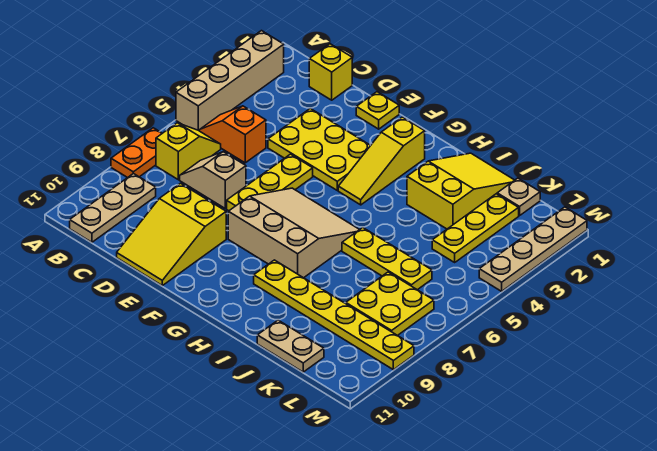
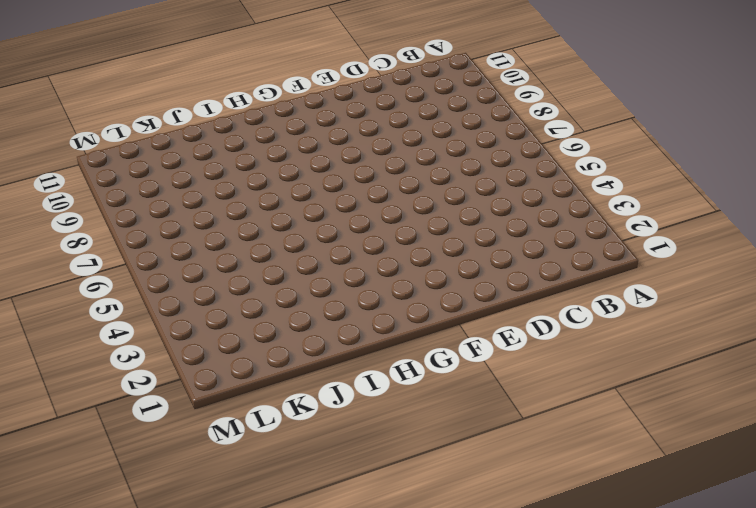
none -> tan brick A2:A5 level 1
none -> orange plate A7:A8 level 1
none -> orange slope B5:C5 level 1 top C

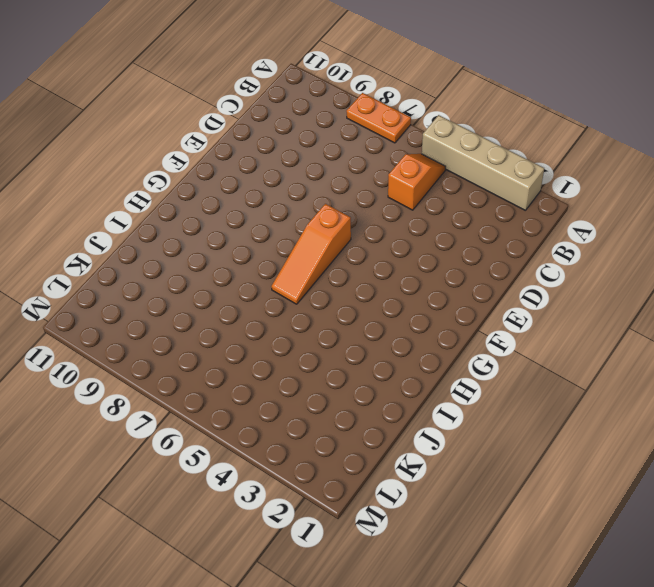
orange slope F6:H6 level 1 top F -> tan slope F6:H8 level 1 top 8
none -> yellow slope B6:B7 level 1 top 7
none -> tan plate B9:B11 level 1
none -> yellow brick C1 level 1

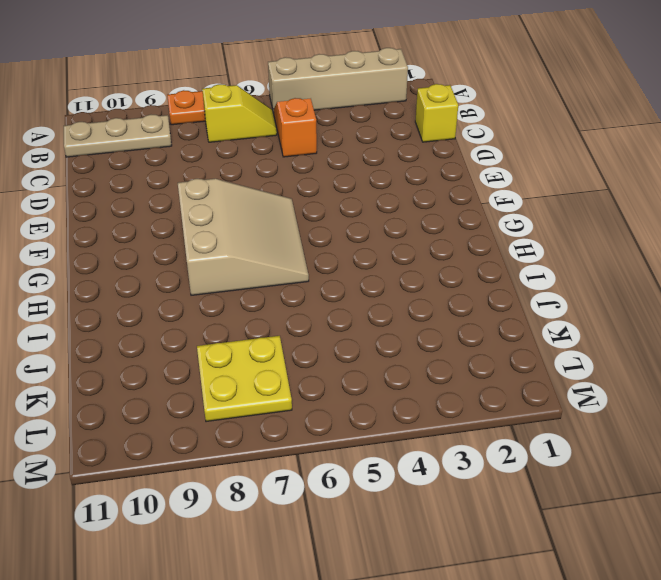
none -> tan slope C7:D7 level 1 top D
none -> yellow plate D3:F4 level 1
none -> yellow slope D9:E11 level 1 top 9

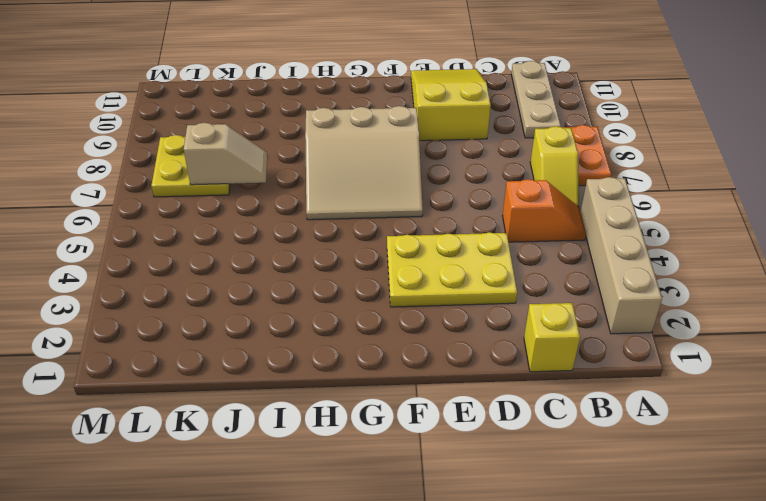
tan slope J7:K7 level 2 top K -> tan slope C7:D7 level 1 top D
none -> yellow plate E1 level 1
none -> yellow plate E5:E7 level 1
none -> yellow slope G2:G4 level 1 top 2

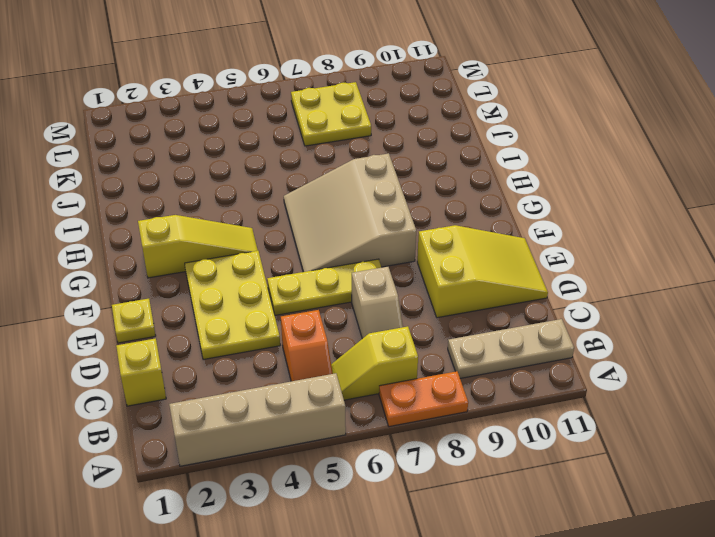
none -> yellow plate H9:M9 level 1
none -> yellow slope I1:J3 level 1 top 3
none -> yellow plate I6:K6 level 1

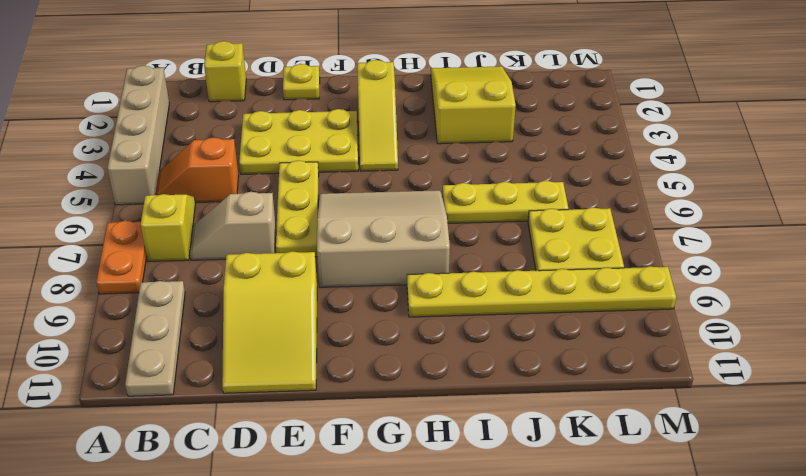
none -> tan plate J11:K11 level 1
none -> tan plate K1 level 1
none -> yellow plate K2:K4 level 1

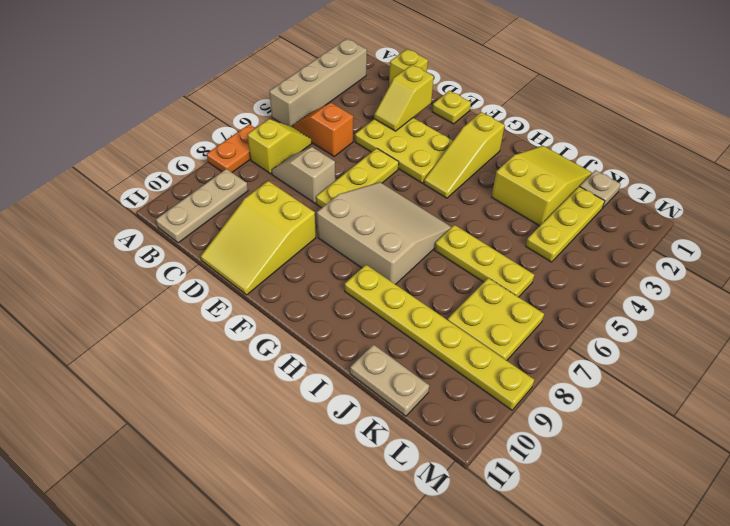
yellow slope D2:D3 level 2 top 2 -> none
none -> tan plate M1:M4 level 1

